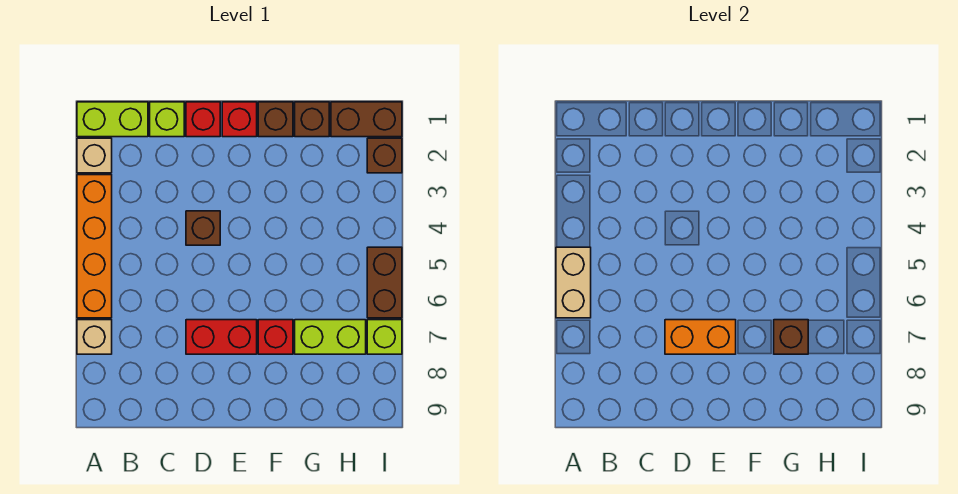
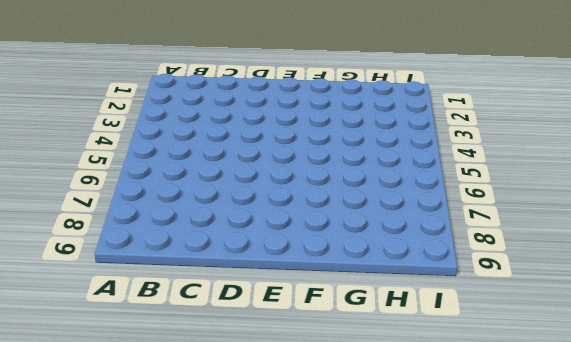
none -> lime brick A1:B1 level 1
none -> tan brick A2 level 1
none -> orange brick A3:A6 level 1

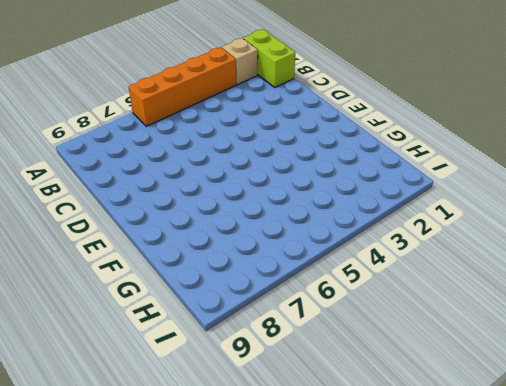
none -> tan brick A7 level 1
none -> lime brick C1 level 1
none -> red brick D1 level 1

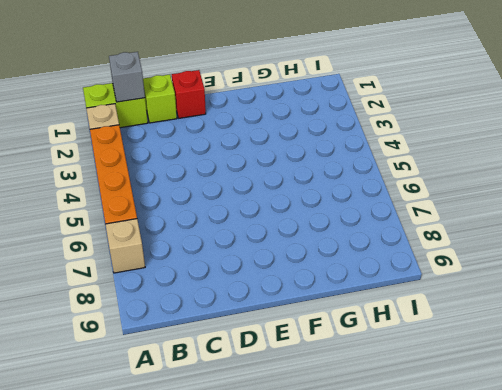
grey brick B1 level 2 -> none
none -> brown brick D4 level 1
none -> red brick D7:E7 level 1
none -> red brick E1 level 1

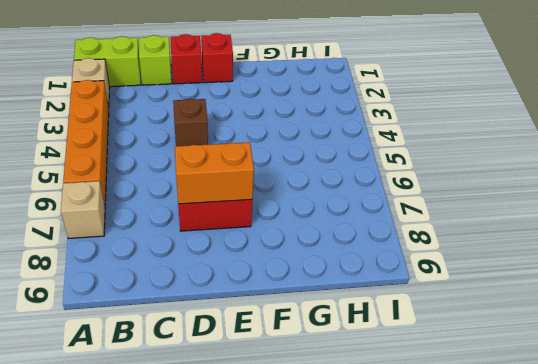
none -> brown brick F1 level 1
none -> red brick F7 level 1
none -> brown brick G1 level 1

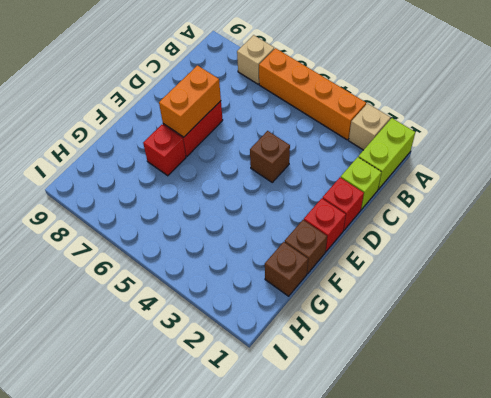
none -> lime brick G7:H7 level 1
none -> brown brick H1:I1 level 1
none -> brown brick I2 level 1

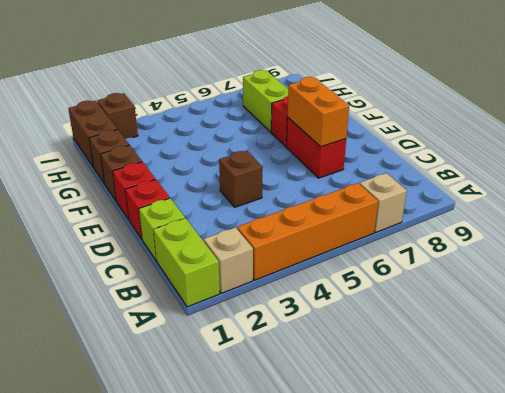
none -> brown brick I5:I6 level 1
none -> lime brick I7 level 1
none -> tan brick A5:A6 level 2

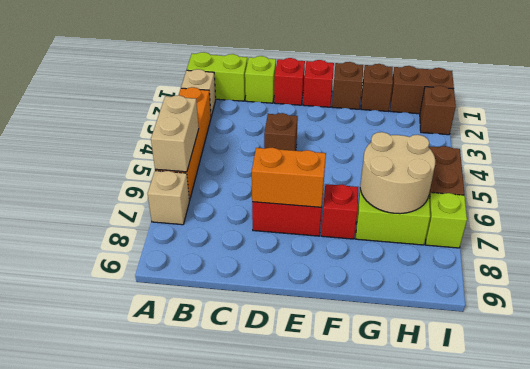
tan round brick G6:H7 level 2 -> brown brick G7 level 2

